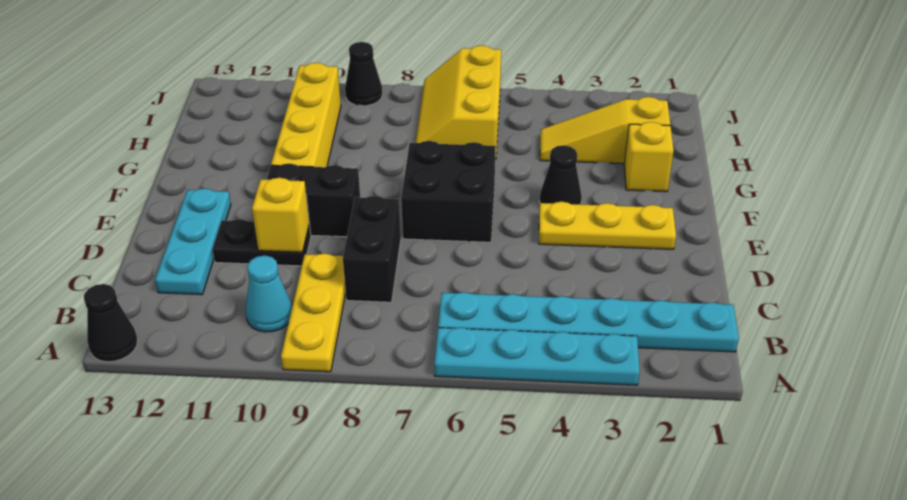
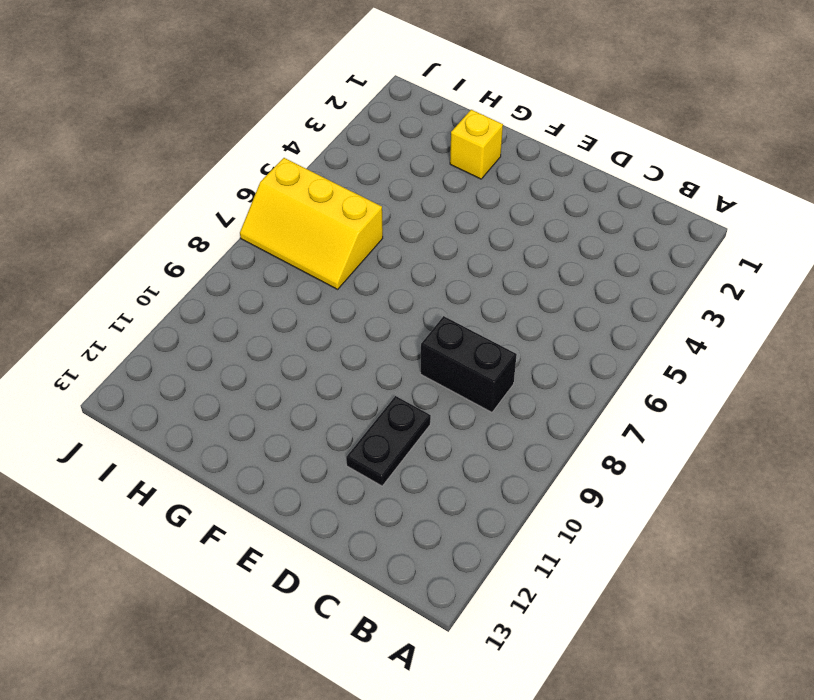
none -> cyan plate A3:A6 level 1
none -> yellow plate A9:C9 level 1
none -> black cone A13 level 1

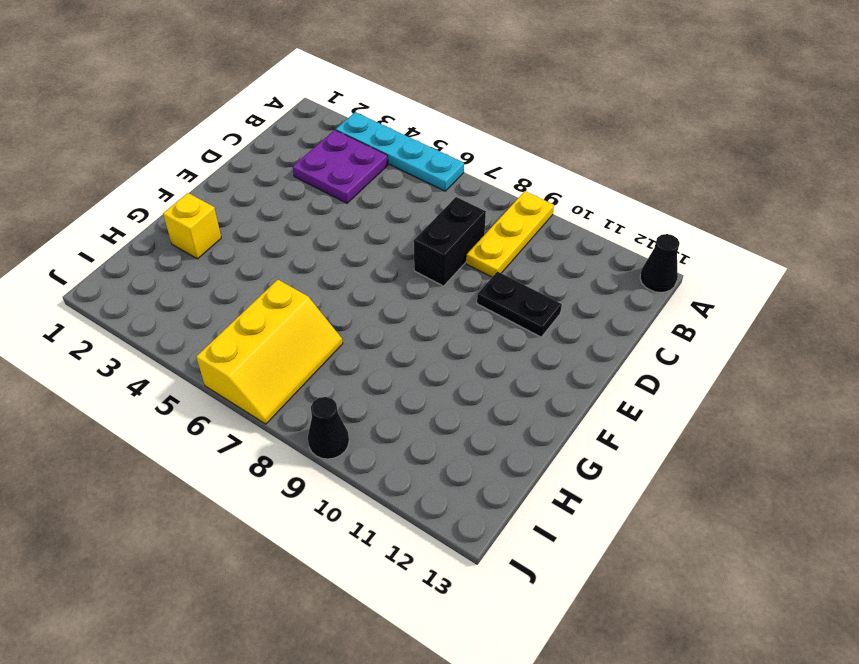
purple plate B3:C4 level 1 -> cyan plate B1:B6 level 1
none -> cyan cone B10 level 1
none -> cyan plate C12:E12 level 1
none -> yellow plate E2:E4 level 1

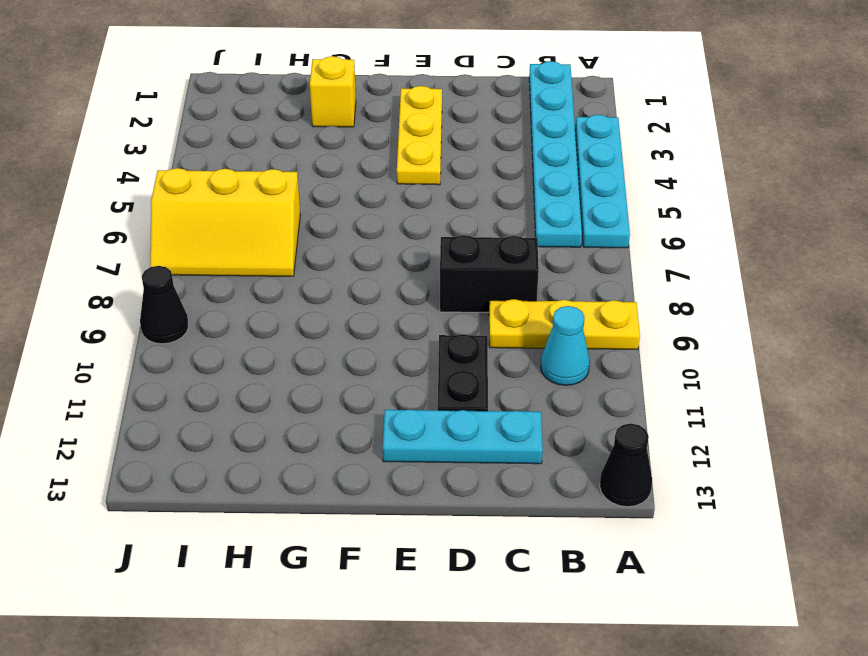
none -> black brick E6:F7 level 1
none -> black brick E9:E10 level 1
none -> black cone F4 level 1

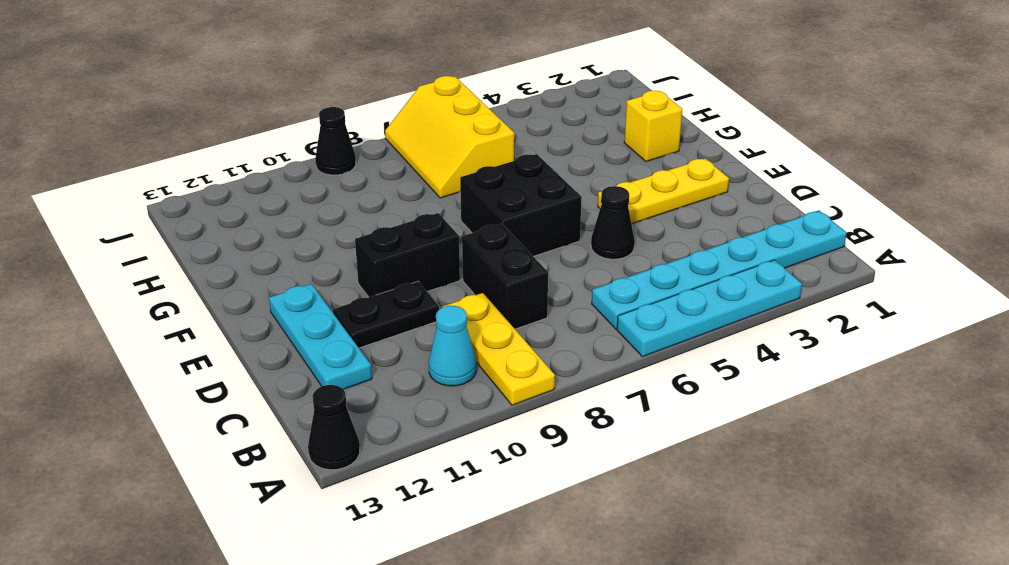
black cone D5 level 1 -> black cone F4 level 1
none -> yellow brick F10:I10 level 1
none -> yellow slope H2:H4 level 1 top 2
none -> yellow brick D10 level 2

